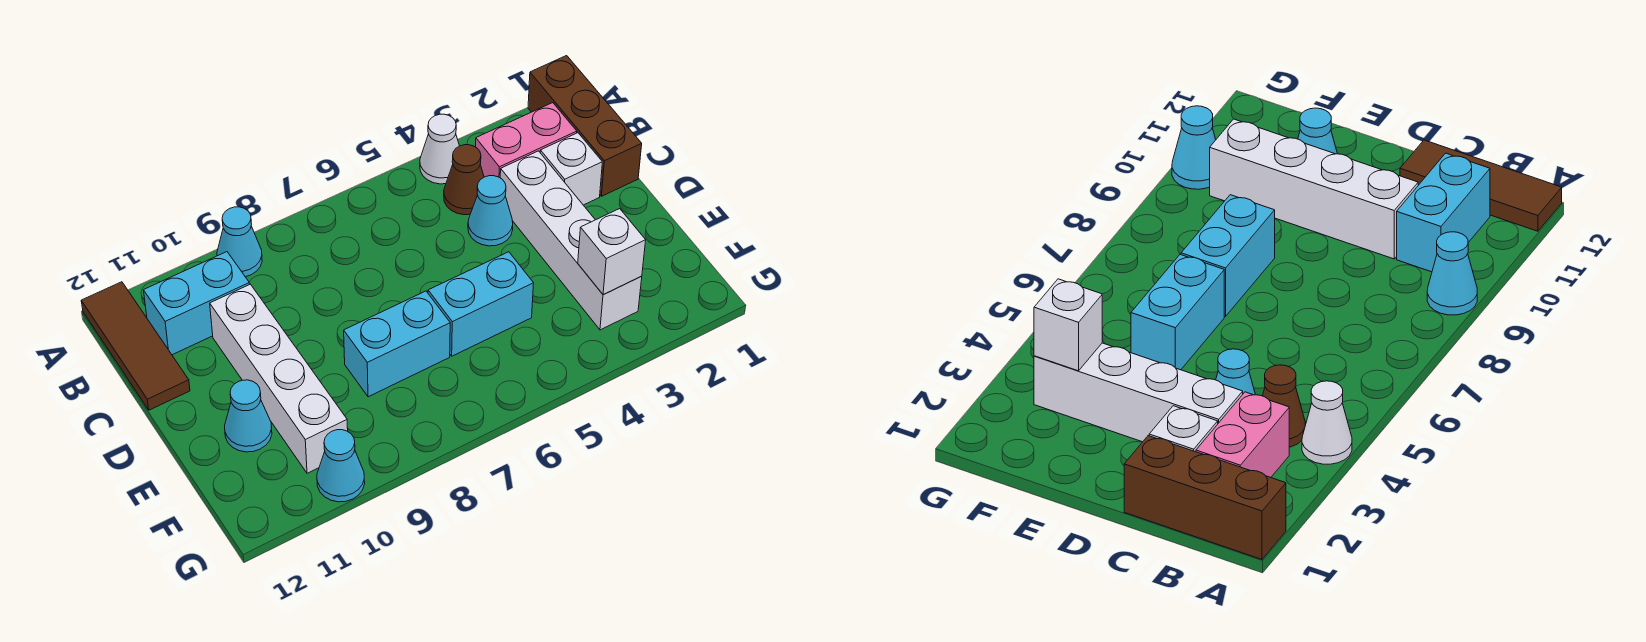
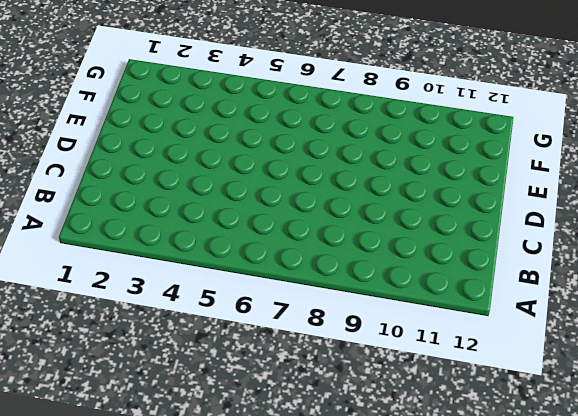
none -> brown brick A1:C1 level 1
none -> white cone A4 level 1
none -> cyan cone A9 level 1

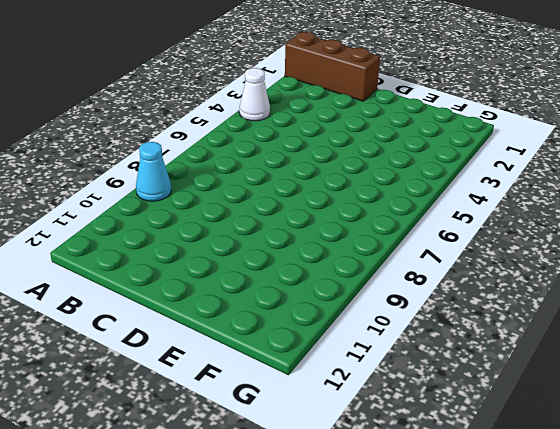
none -> brown tile A12:C12 level 1
none -> pink brick B2:B3 level 1
none -> brown cone B4 level 1

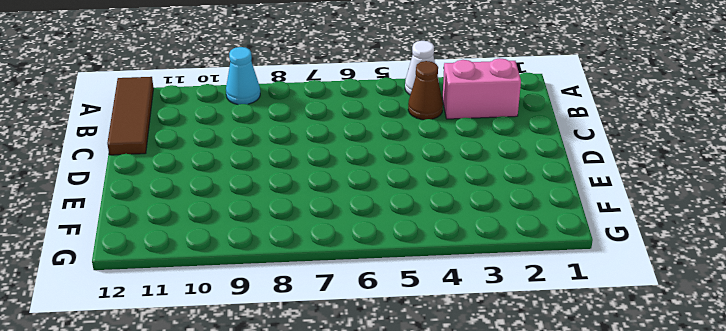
none -> brown brick A1:C1 level 1
none -> cyan brick B10:B11 level 1
none -> white brick C2 level 1

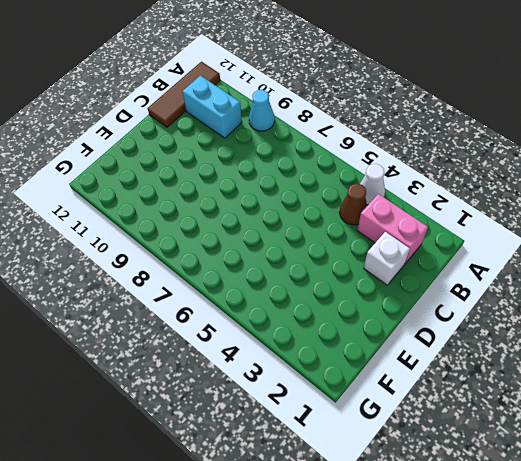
none -> brown brick A1:C1 level 1
none -> white brick C3:F3 level 1
none -> cyan cone C4 level 1

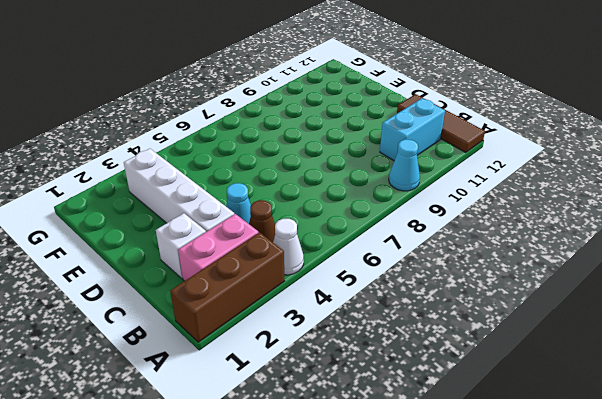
brown brick A1:A3 level 1 -> brown brick A1:C1 level 1
none -> white brick C10:F10 level 1
none -> cyan brick E5:E6 level 1
none -> cyan brick E7:E8 level 1

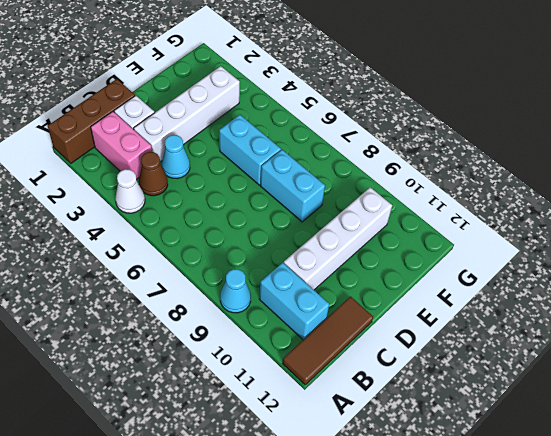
none -> cyan cone E11 level 1
none -> cyan cone G10 level 1
none -> white brick F3 level 2

